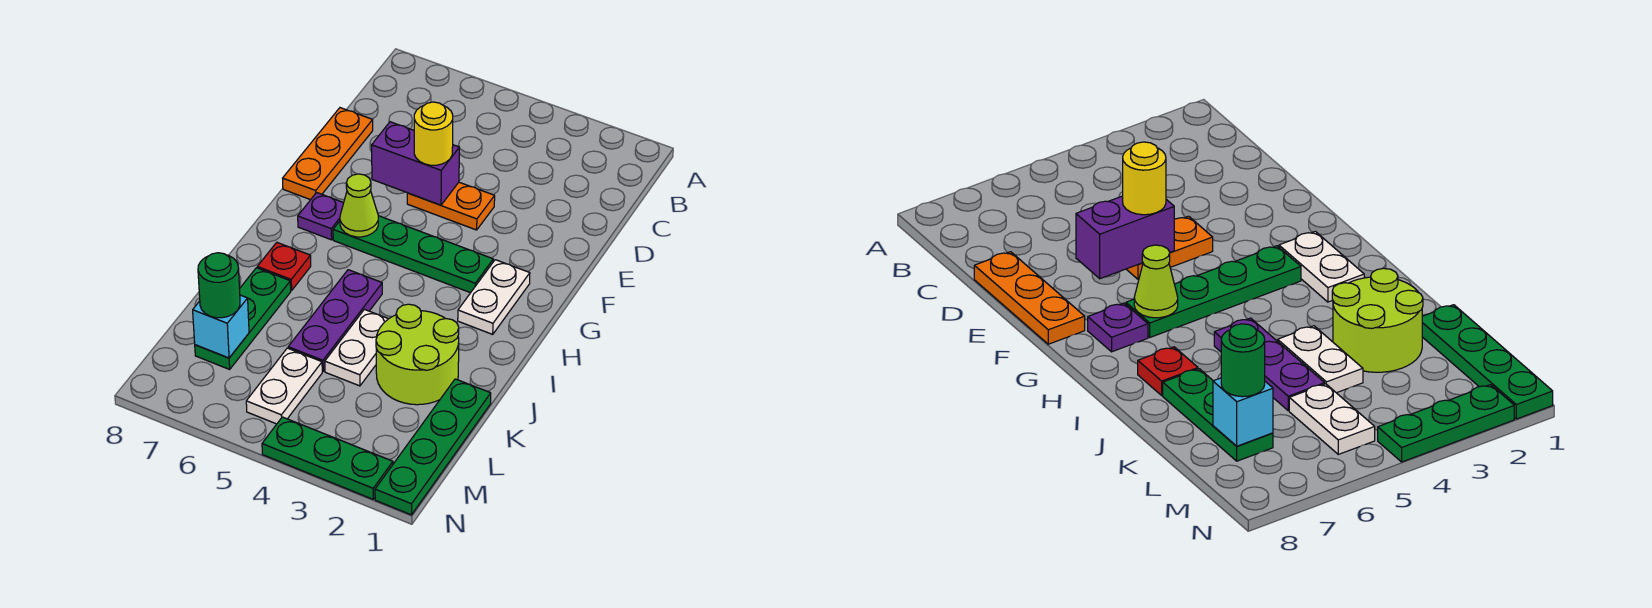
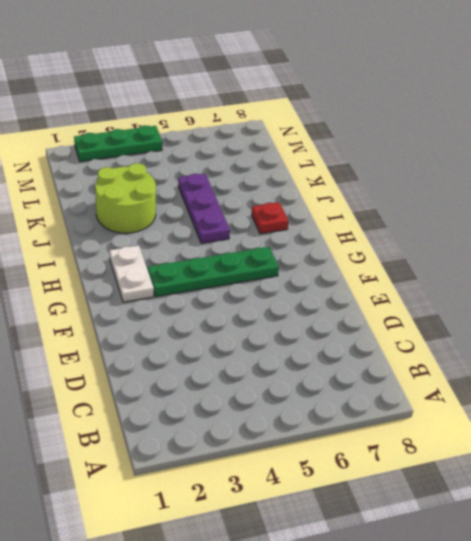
none -> orange plate D8:F8 level 1
none -> orange plate E4:E5 level 1
none -> purple plate G7 level 1

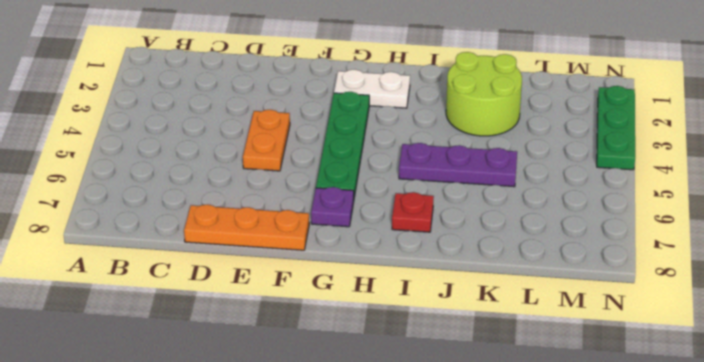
none -> white plate J4:K4 level 1
none -> green plate J7:L7 level 1
none -> green plate K1:N1 level 1

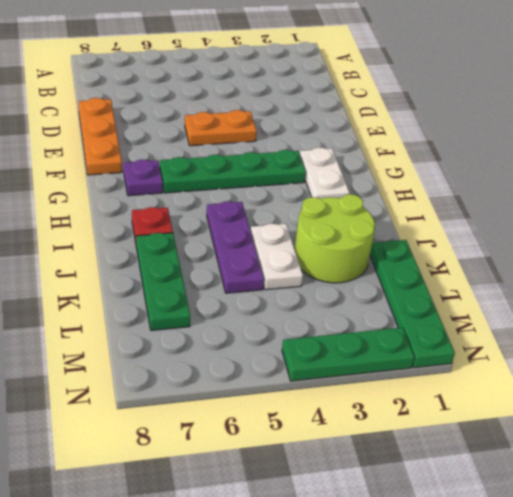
none -> white plate L5:M5 level 1
none -> purple brick E5:E6 level 2
none -> lime cone G6 level 2

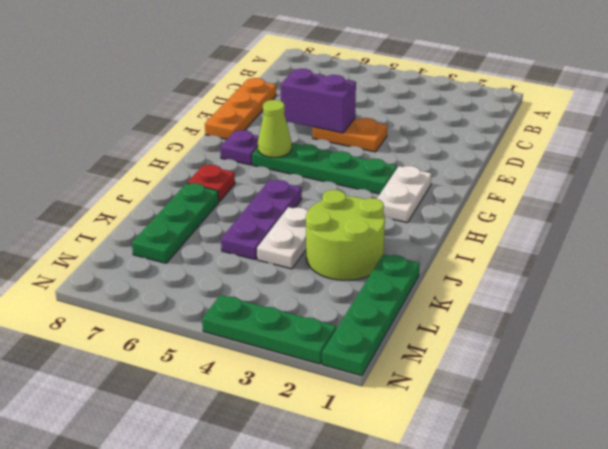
none -> white plate L5:M5 level 1
none -> cyan brick L7 level 2
none -> yellow round brick E5 level 3

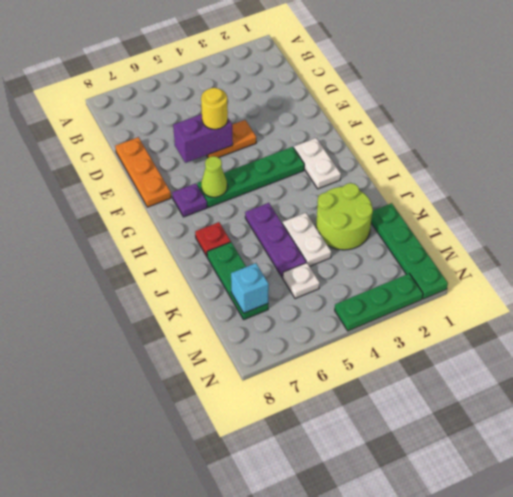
white plate L5 level 1 -> white plate L5:M5 level 1
none -> green round brick L7 level 3

